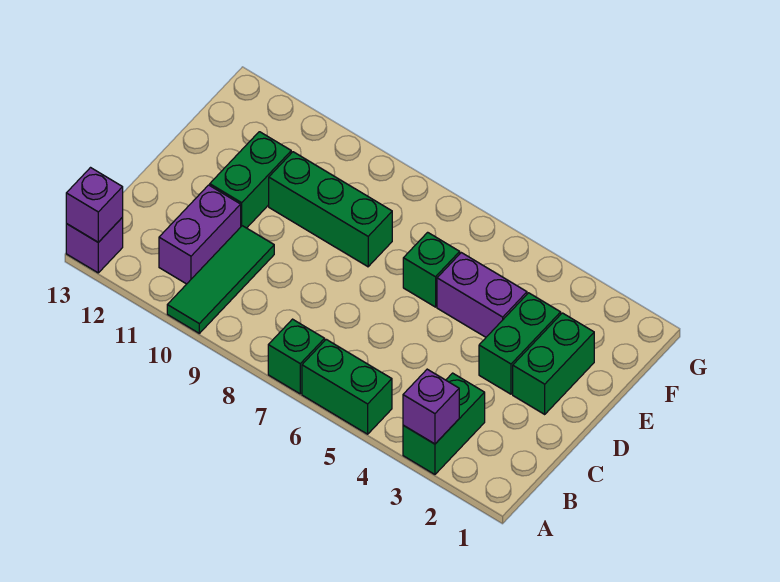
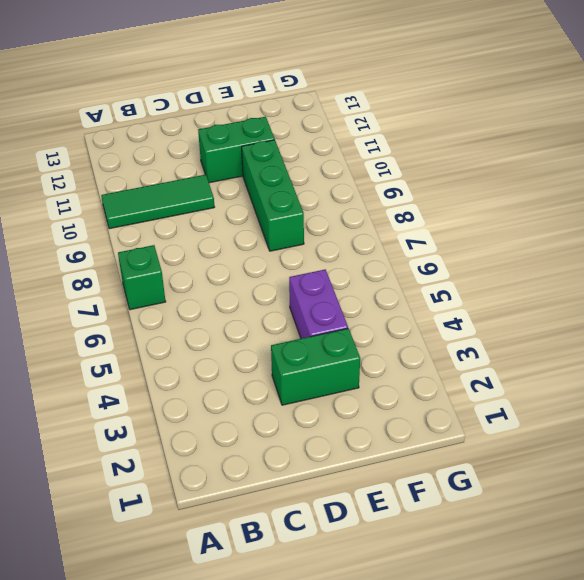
none -> green brick A3:B3 level 1
none -> green brick A5:A6 level 1
none -> purple brick A13 level 1

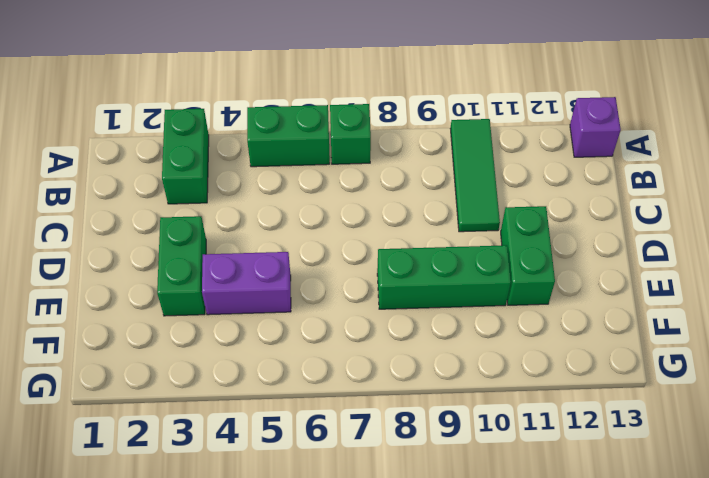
none -> purple brick B11:C11 level 1
none -> green brick D2:E2 level 1
none -> green brick E6 level 1

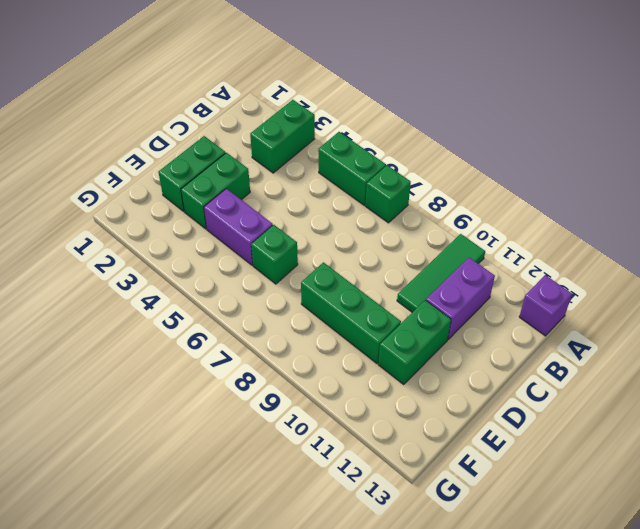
none -> purple brick A3 level 2
none -> purple brick A13 level 2

